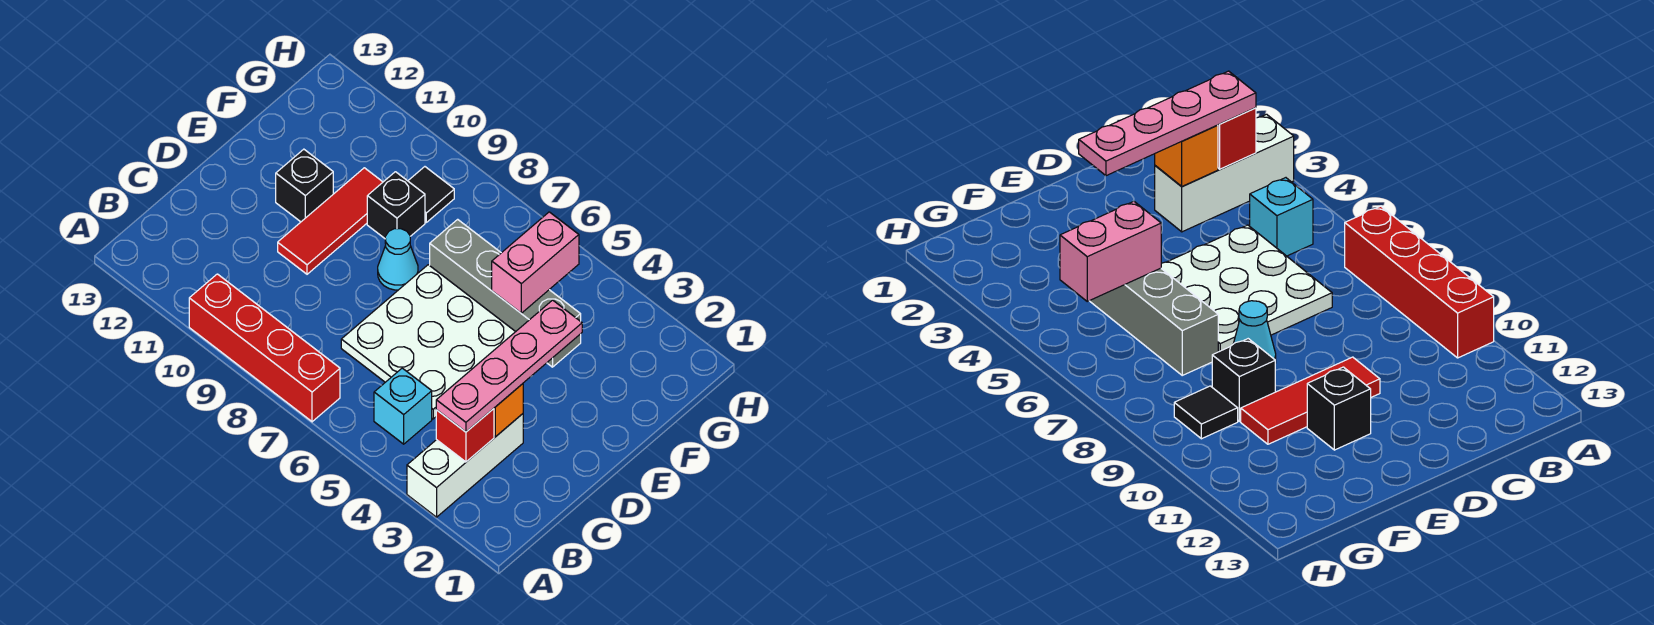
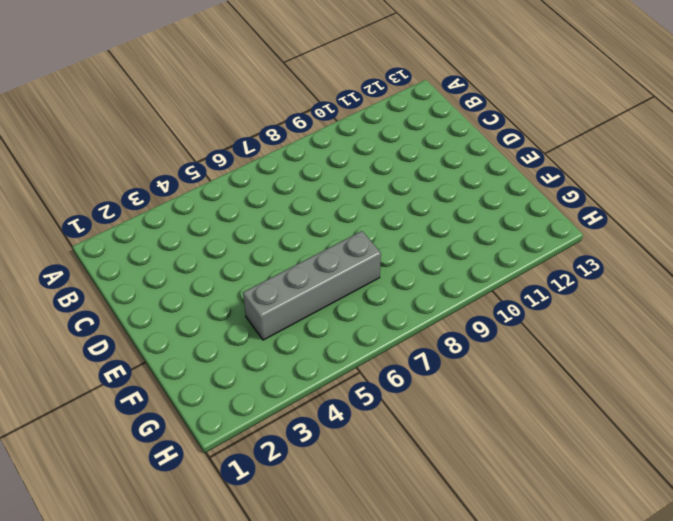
none -> white brick A3:C3 level 1
none -> red brick A7:A10 level 1
none -> cyan brick B5 level 1

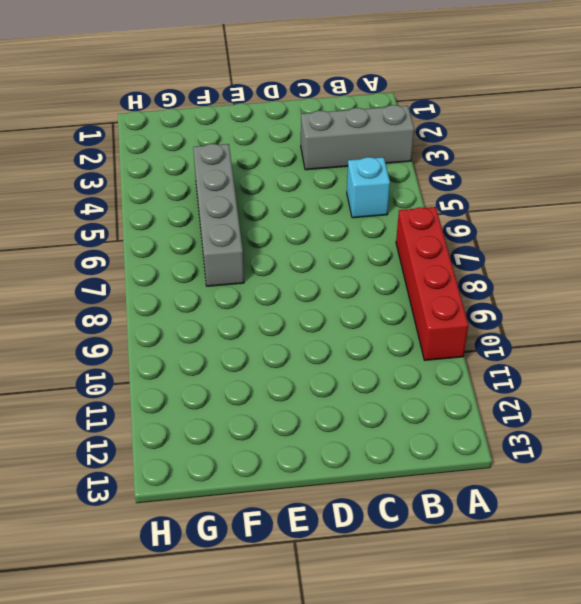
grey brick A3:C3 level 1 -> white brick A3:C3 level 1
none -> white plate C5:E7 level 1
none -> red tile D10:F10 level 1
none -> cyan cone E8 level 1

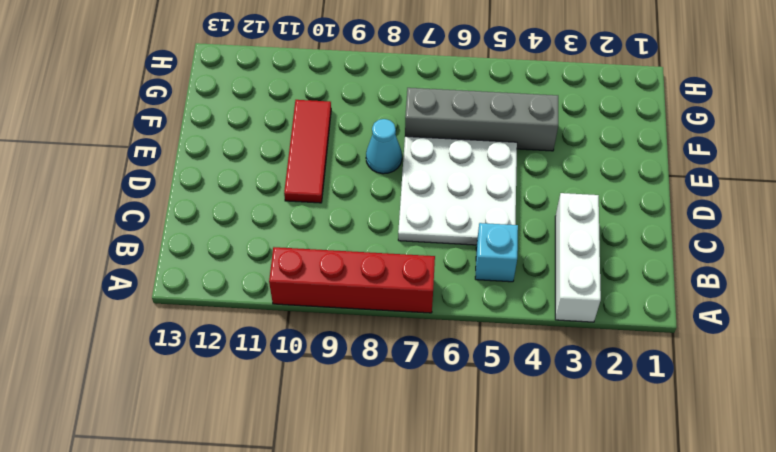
none -> black brick E11 level 1
none -> black brick F9 level 1
none -> black tile G9 level 1

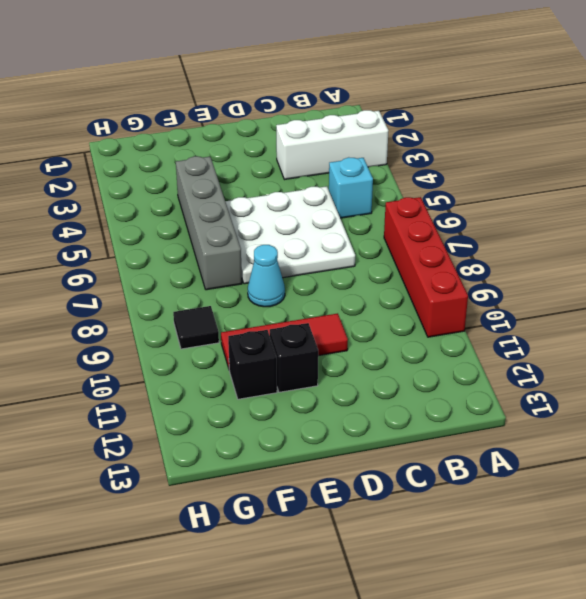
black brick F11 level 1 -> black brick F9 level 1
none -> red brick B3 level 2
none -> orange brick C3 level 2
none -> pink brick F5:G5 level 2

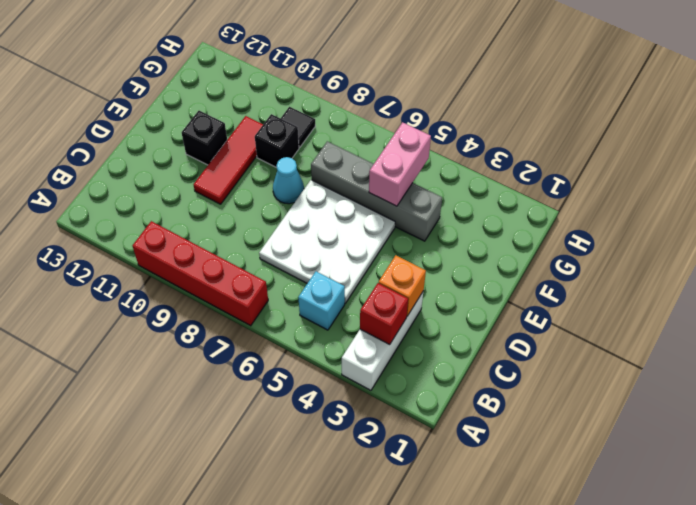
none -> pink plate B3:E3 level 3

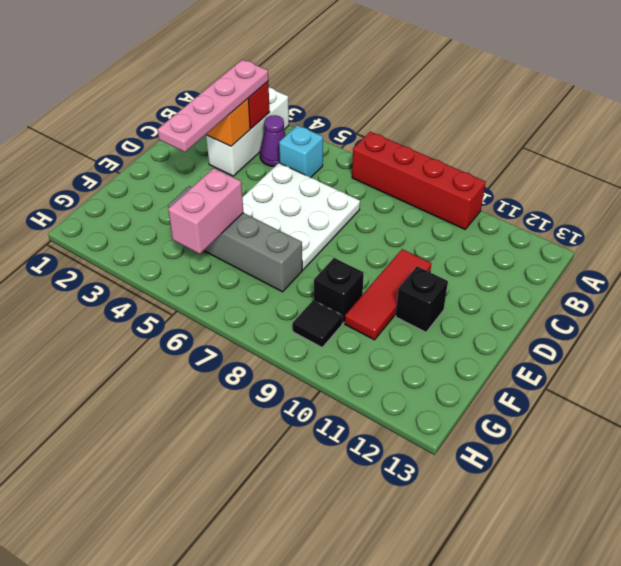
purple cone B4 level 1 -> none
none -> cyan cone E8 level 1

